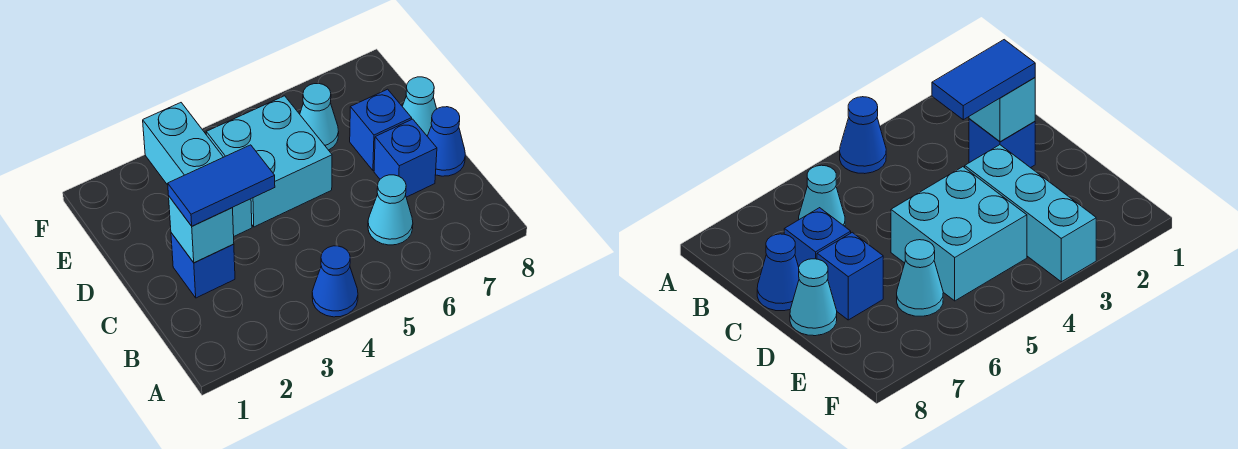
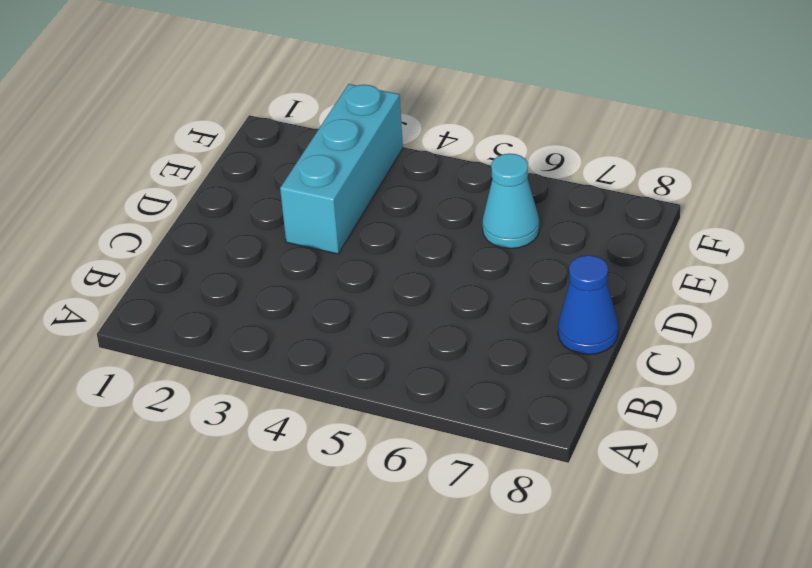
none -> blue cone A4 level 1
none -> cyan cone B6 level 1
none -> blue brick C2 level 1

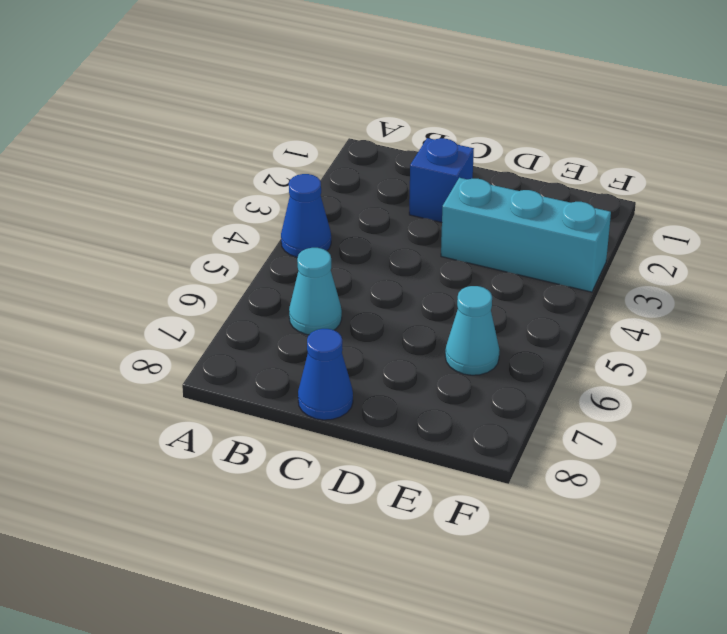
none -> blue brick C7 level 1
none -> cyan brick D4:E5 level 1
none -> blue brick D7 level 1

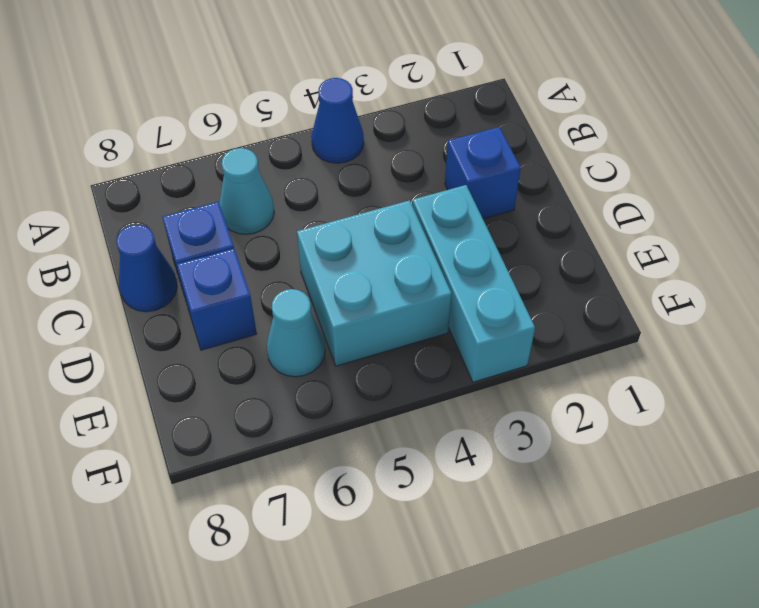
none -> cyan cone D8 level 1
none -> cyan brick C2 level 2
none -> blue tile C2:C3 level 3

